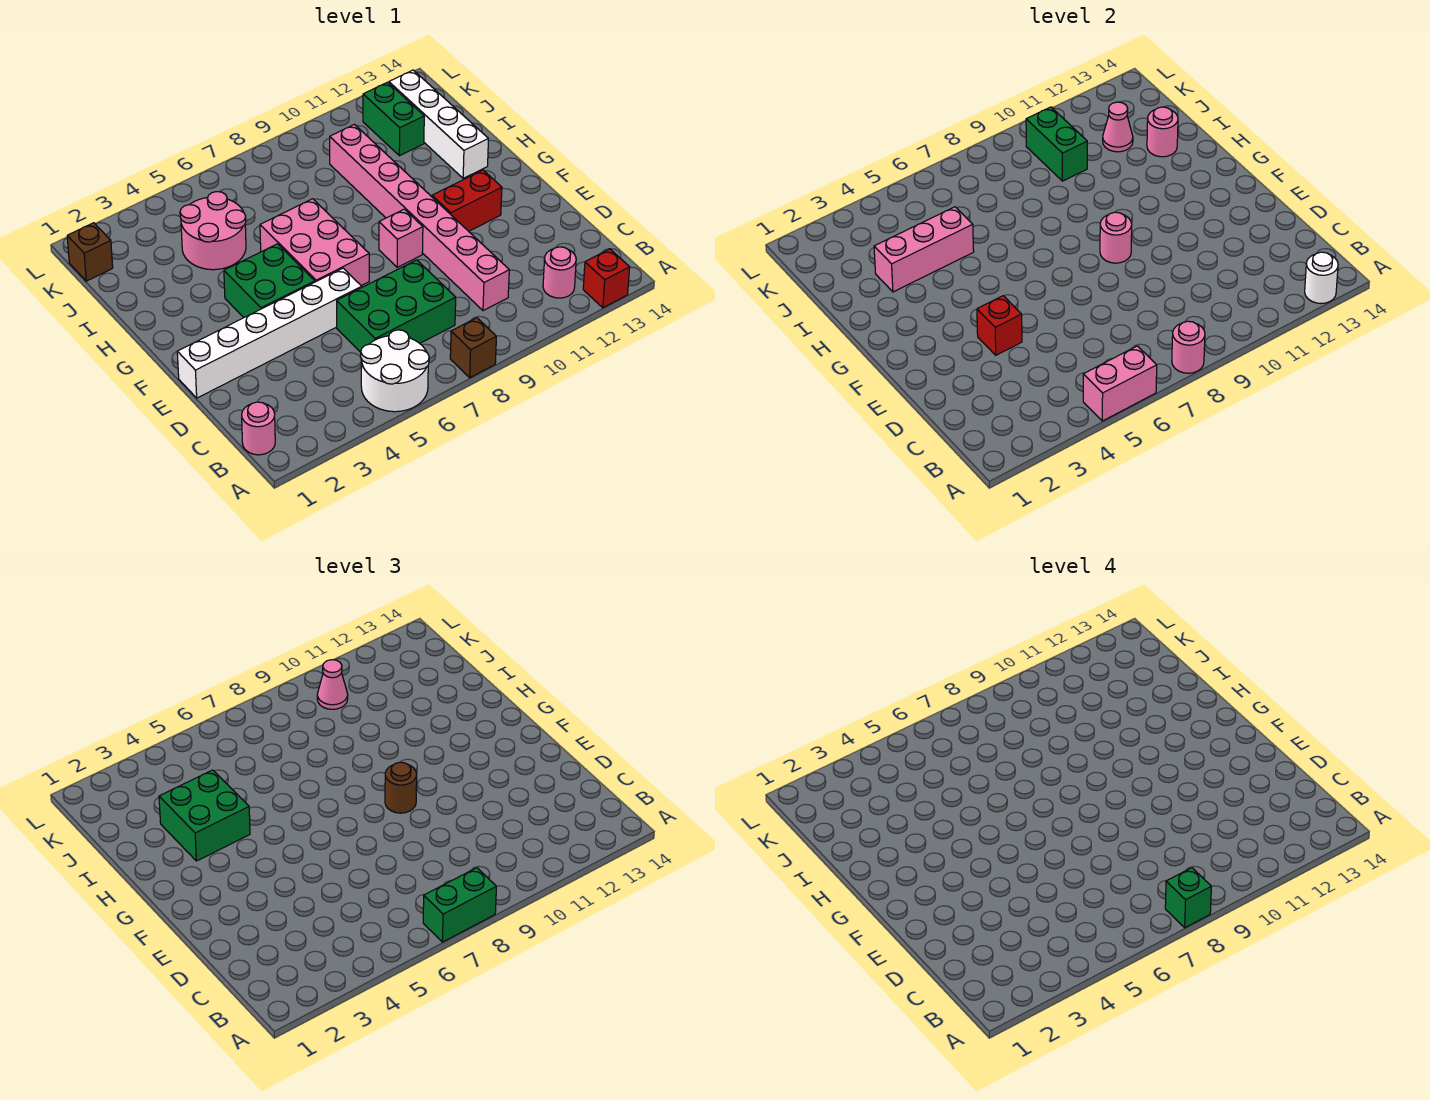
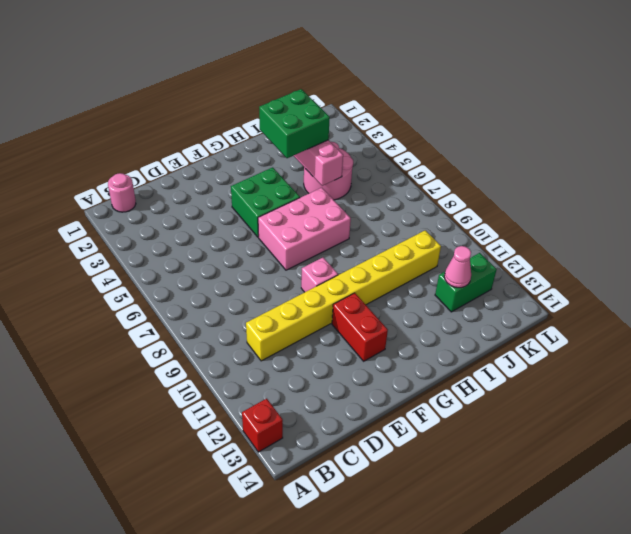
yellow brick C10:J10 level 1 -> pink brick C10:J10 level 1
none -> white round brick A5:B6 level 1
none -> brown brick A8 level 1
none -> pink round brick B12 level 1
none -> green brick C6:D8 level 1

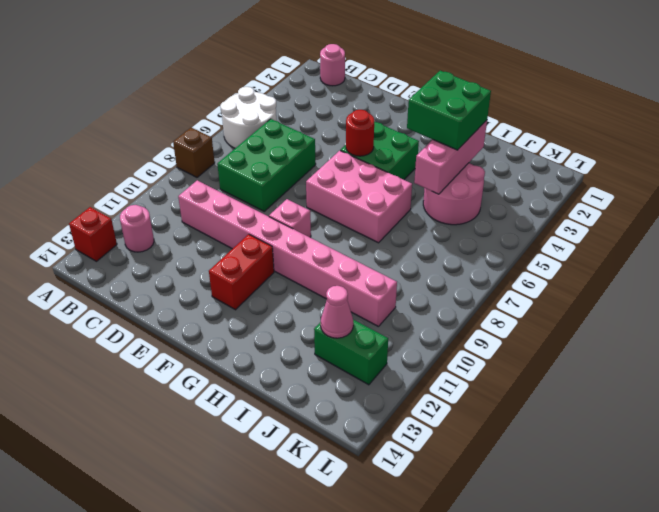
red round brick F5 level 2 -> none
none -> white brick E1:E6 level 1
none -> white brick H13:K13 level 1
none -> brown brick K1 level 1
none -> pink brick A5:A6 level 2

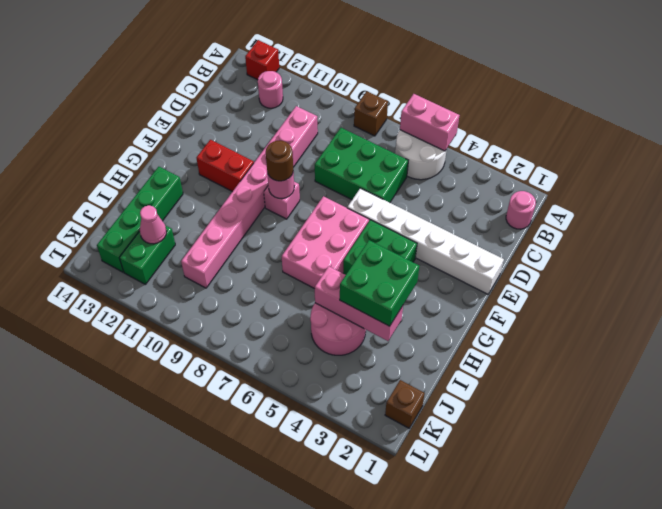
green brick H13:K13 level 1 -> white brick H13:K13 level 1
none -> pink round brick A8 level 2
none -> white round brick A13 level 2
none -> red brick E4 level 2
none -> pink round brick I13 level 2

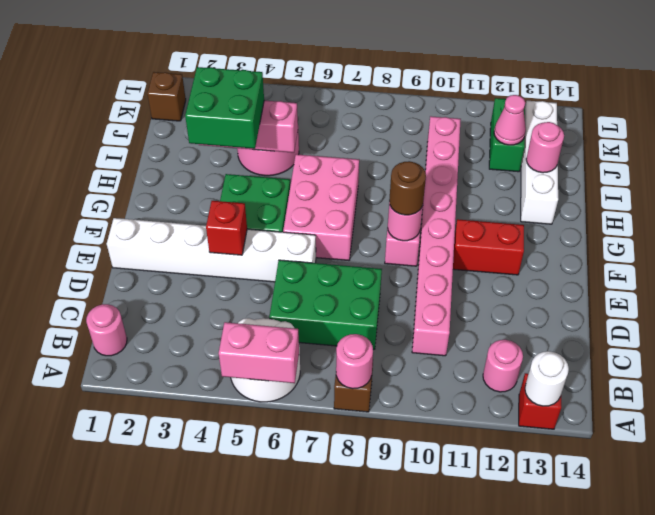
none -> green brick J10:K10 level 2
none -> green brick A7:A8 level 3
none -> pink cone K10 level 3
none -> green brick A8 level 4

